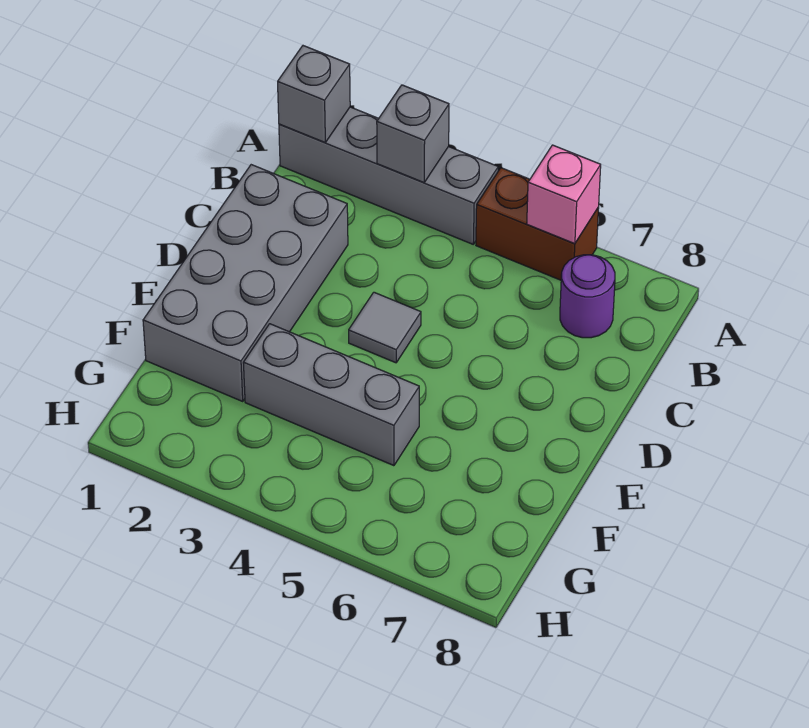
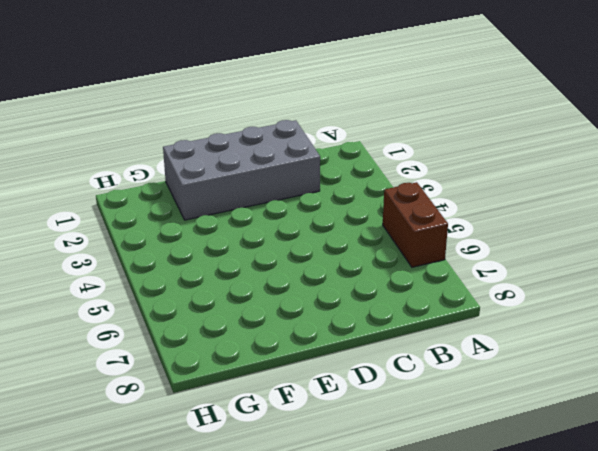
none -> grey brick A1:A4 level 1
none -> purple round brick B7 level 1

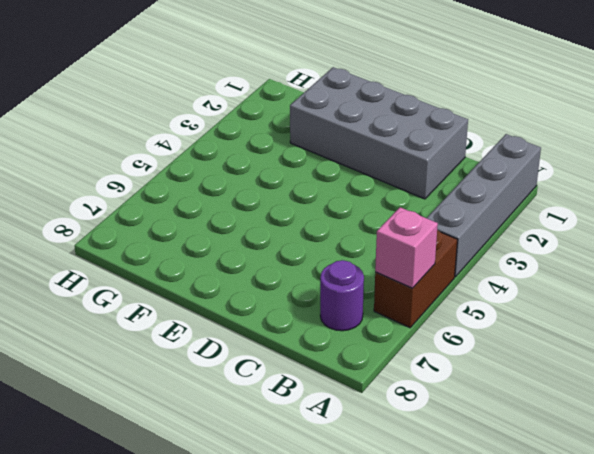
none -> grey tile D4 level 1
none -> grey brick F3:F5 level 1

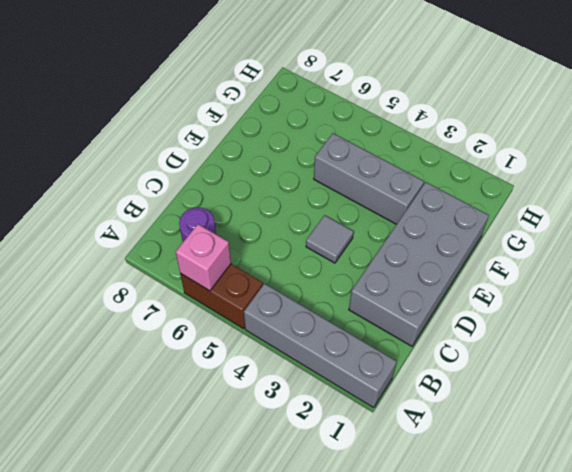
none -> grey brick A1 level 2
none -> grey brick A3 level 2

